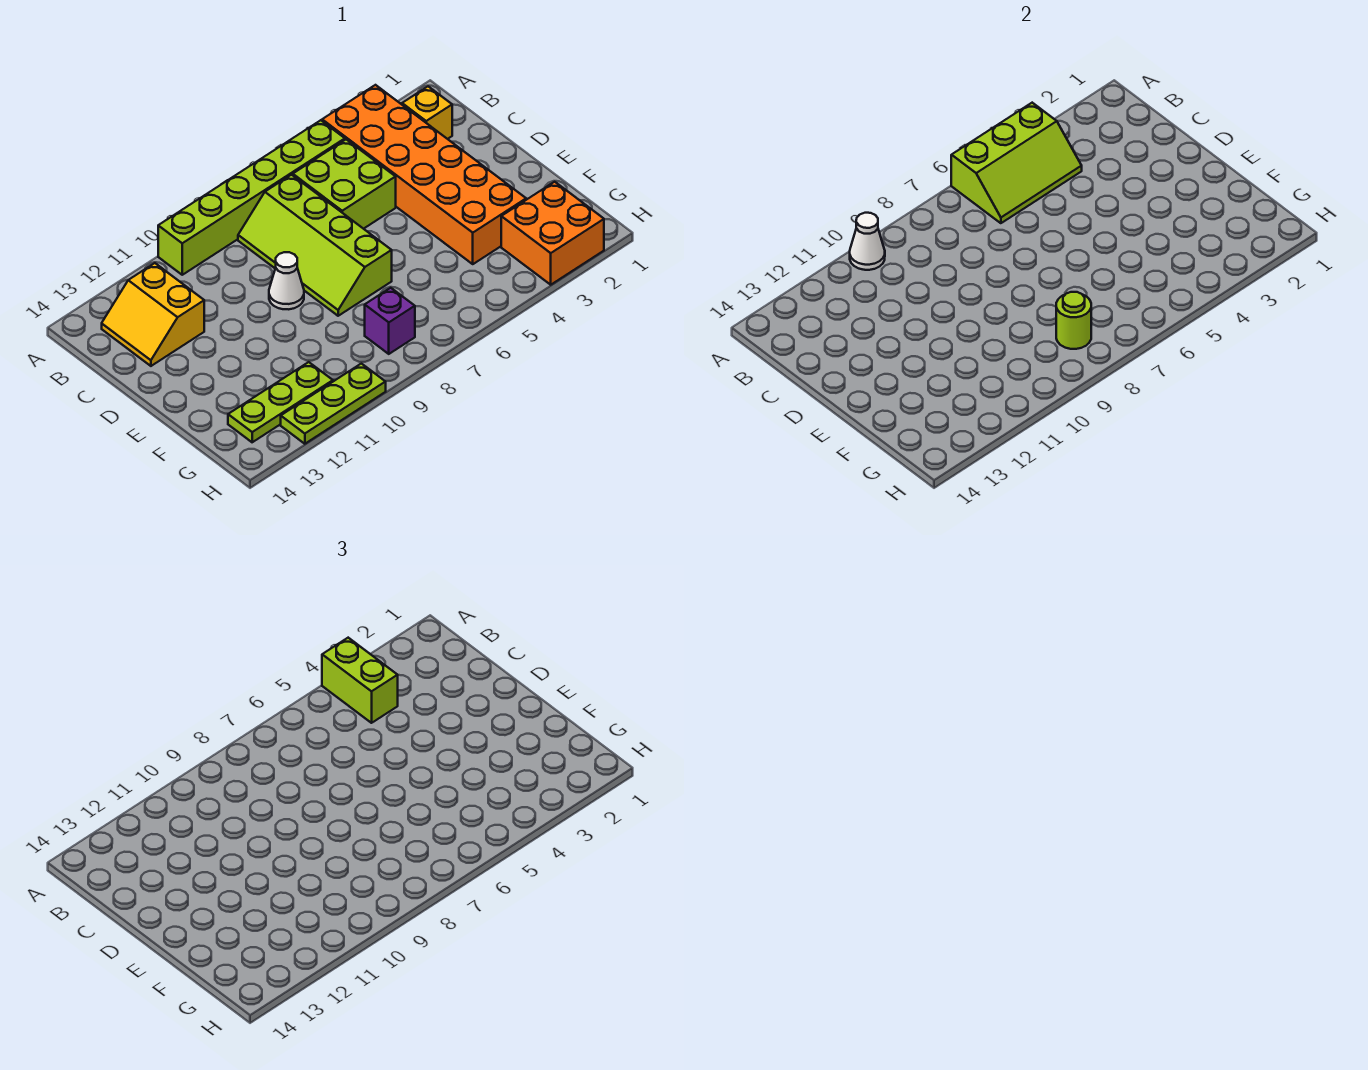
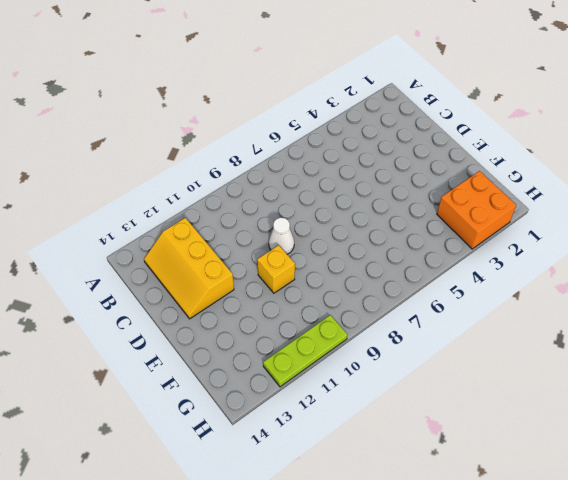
yellow slope B12:D13 level 1 top 12 -> yellow slope B12:C13 level 1 top 12
yellow brick E10 level 1 -> yellow brick B2 level 1
none -> orange brick A3:F4 level 1
none -> lime brick A5:A10 level 1
none -> lime brick B5:C6 level 1

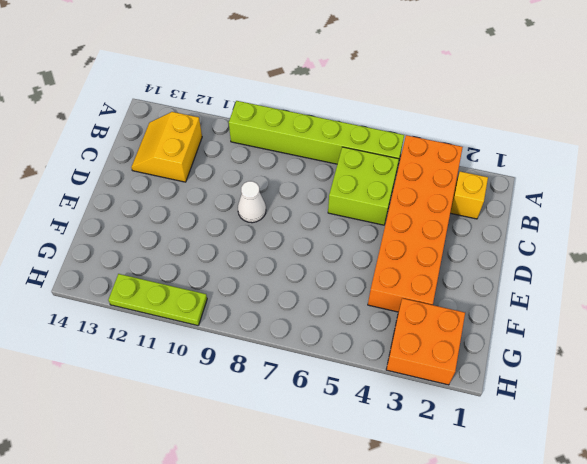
none -> lime slope B7:E8 level 1 top 7
none -> purple brick G8 level 1
none -> lime plate G11:G13 level 1

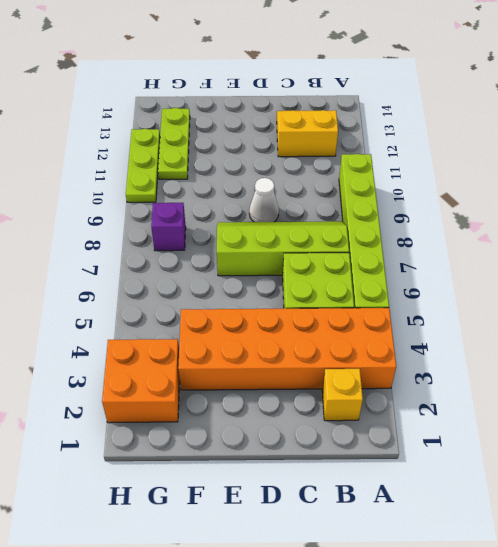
none -> lime slope A4:B6 level 2 top A
none -> white cone A10 level 2
none -> lime round brick G8 level 2

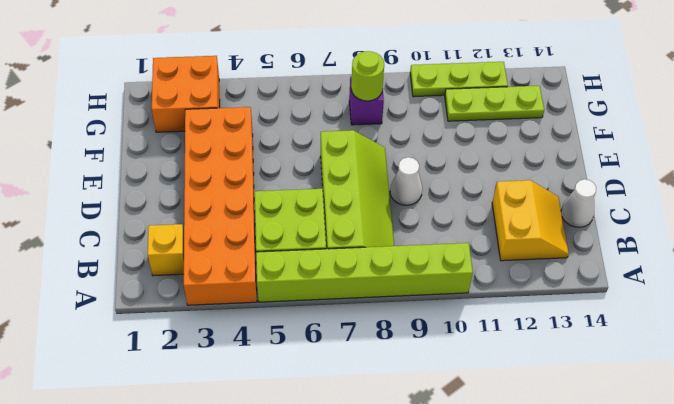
white cone C14 level 1 -> white cone A10 level 2
none -> lime slope A4:B6 level 2 top A
none -> lime brick A4:B4 level 3

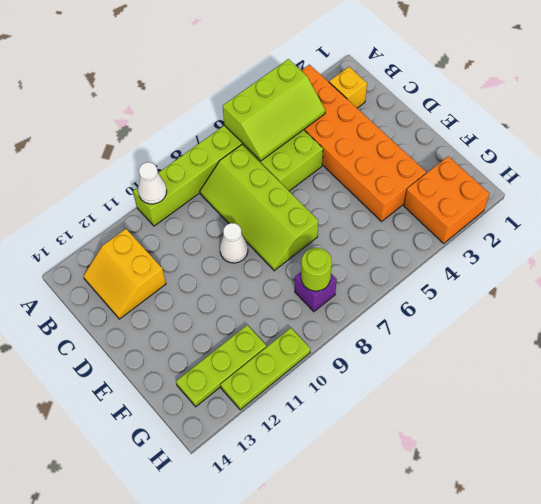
none -> lime brick A4:B4 level 3

